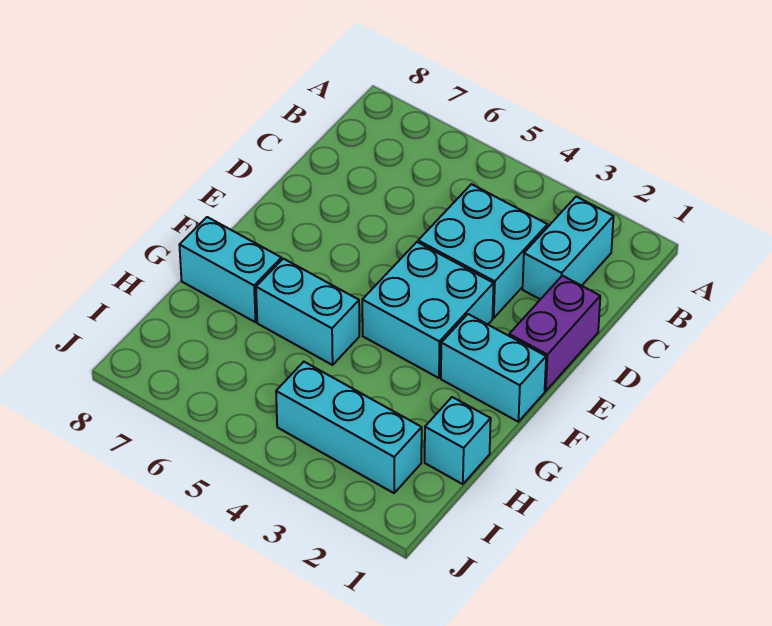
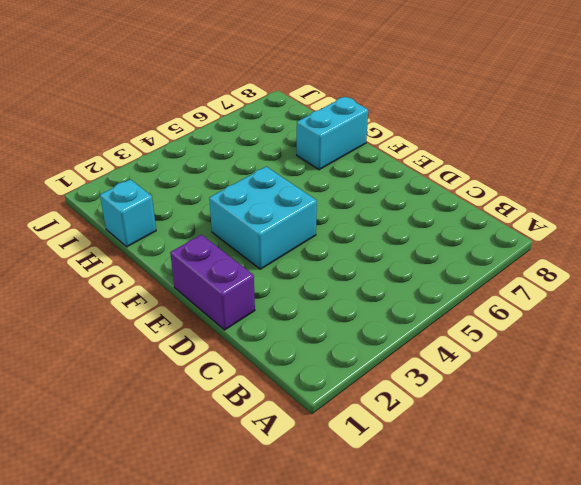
none -> cyan brick B2:C2 level 1
none -> cyan brick C3:D4 level 1

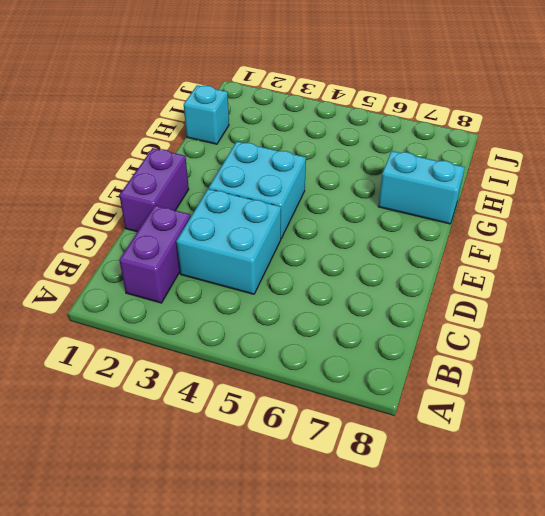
purple brick B2:C2 level 1 -> cyan brick B2:C2 level 1
none -> cyan brick F1:F2 level 1
none -> cyan brick G5:G6 level 1

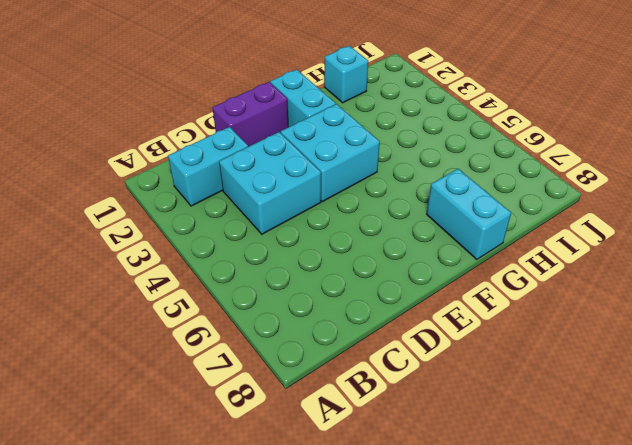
none -> cyan brick G5:G6 level 1
none -> cyan brick I2:I4 level 1

